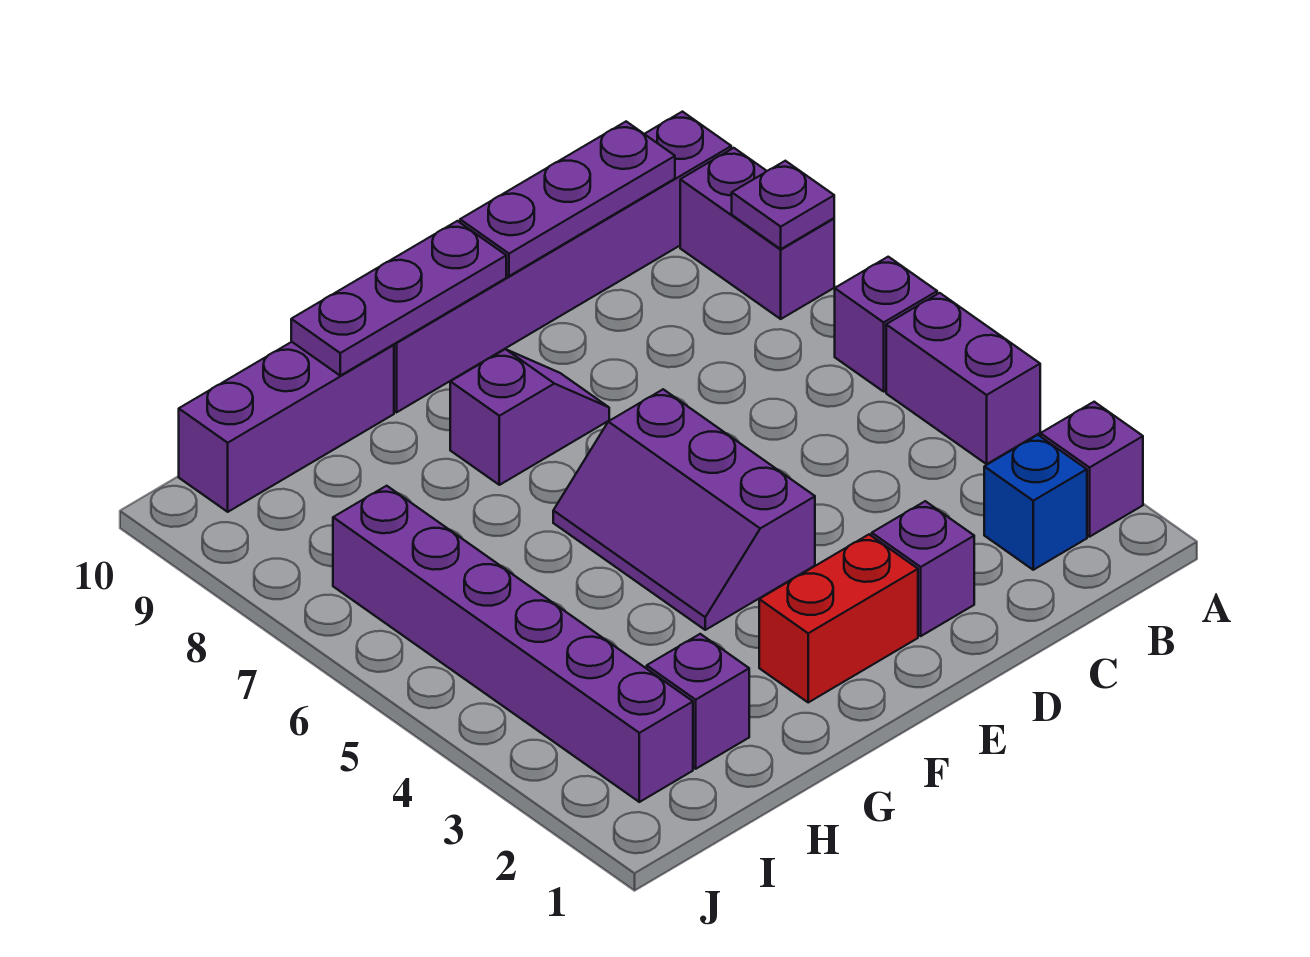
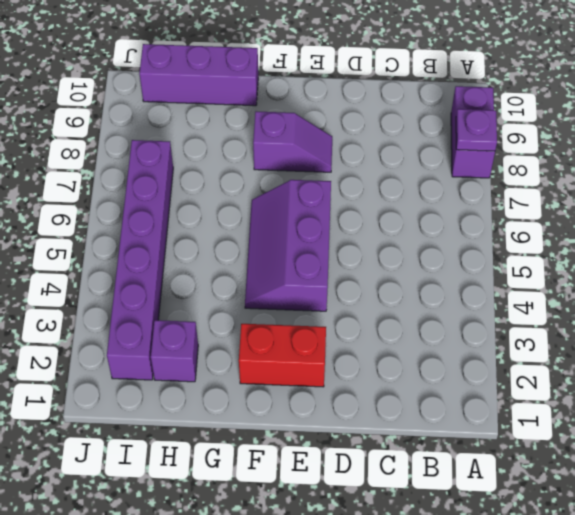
none -> purple brick A2 level 1
none -> purple brick A4:A5 level 1
none -> purple brick A6 level 1

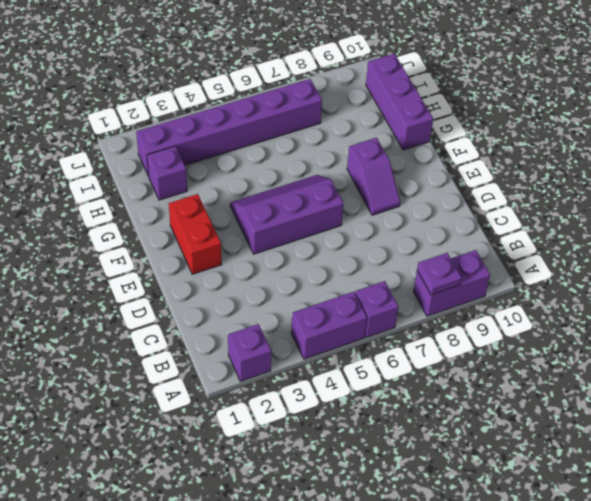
none -> purple brick A10:F10 level 1
none -> blue brick B2 level 1
none -> purple brick D2 level 1

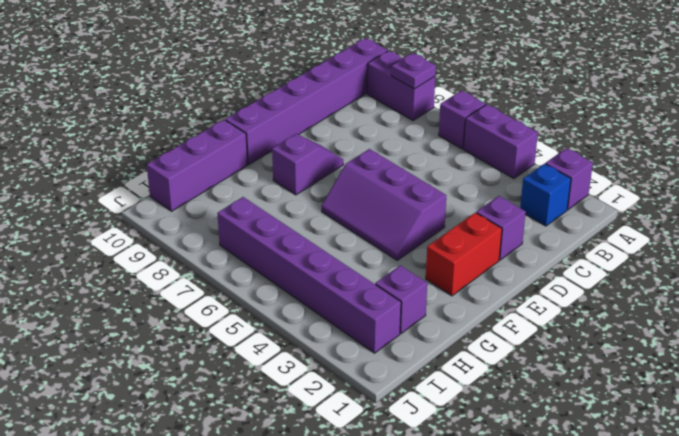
none -> purple plate B10:D10 level 2
none -> purple plate E10:G10 level 2

